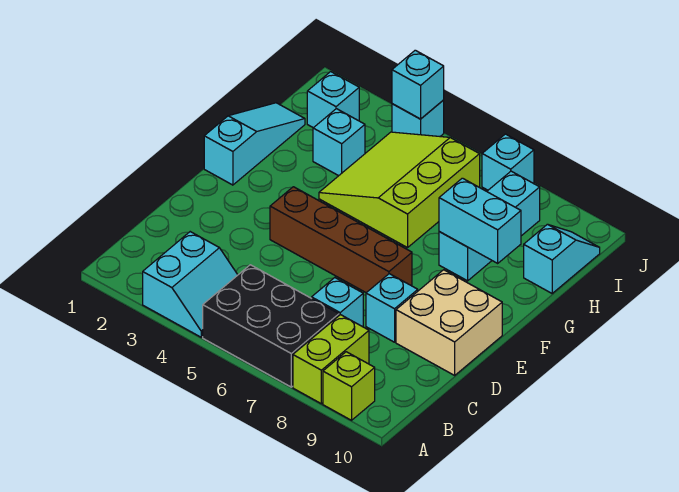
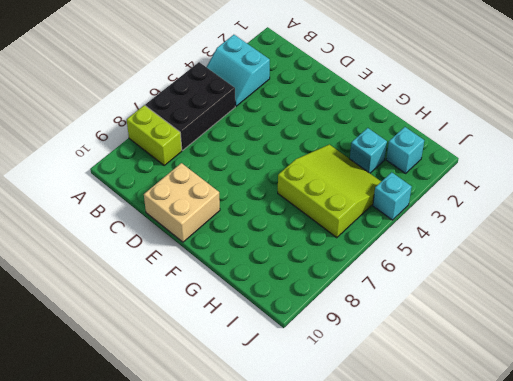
none -> lime brick A9 level 1
none -> cyan brick C7 level 1
none -> cyan brick D8 level 1

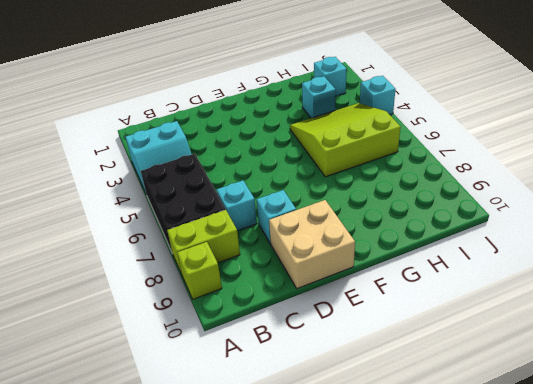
none -> brown brick E4:E7 level 1
none -> cyan slope F1:H1 level 1 top F
none -> cyan brick G8:I8 level 1

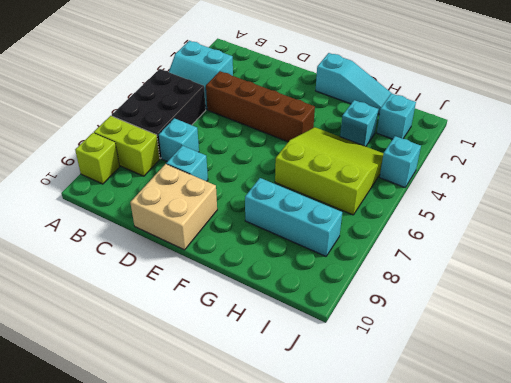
brown brick C4:F4 level 1 -> brown brick E4:E7 level 1
none -> cyan slope H10:I10 level 1 top H
none -> cyan brick J7 level 1
none -> cyan brick G8:G9 level 2

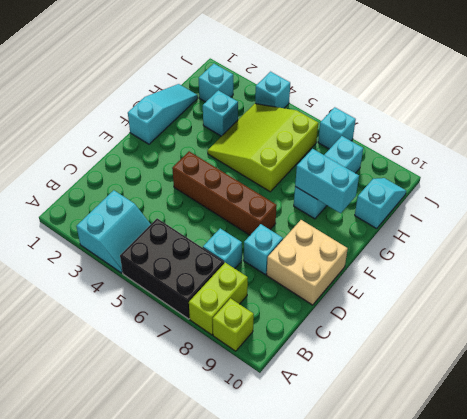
none -> cyan brick J4 level 2

